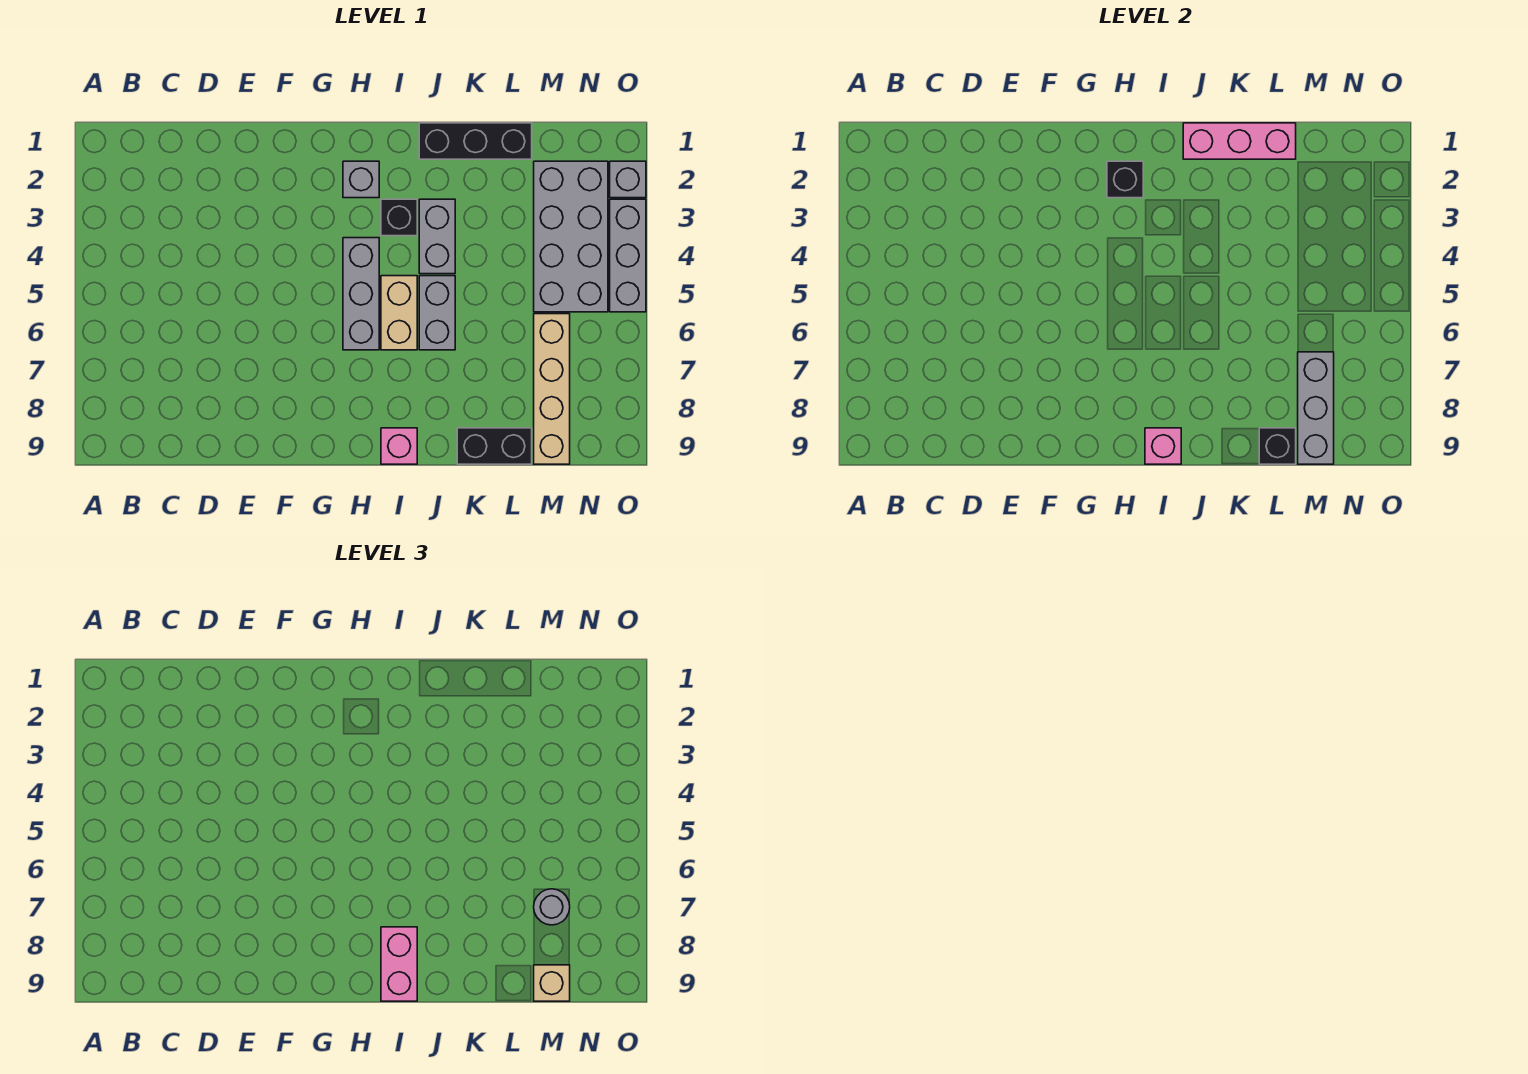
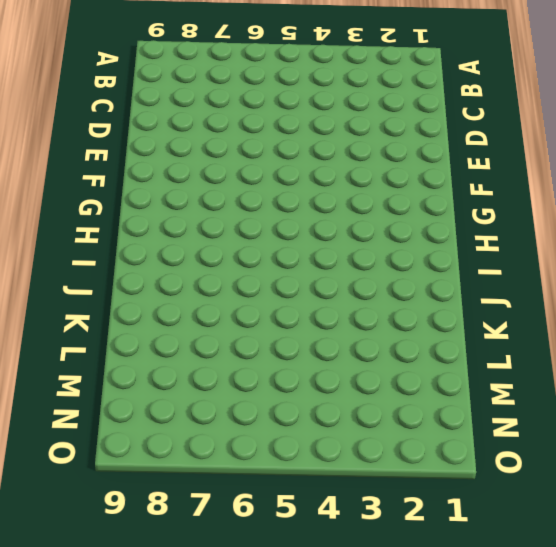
none -> grey brick H2 level 1
none -> grey brick H4:H6 level 1
none -> black brick I3 level 1

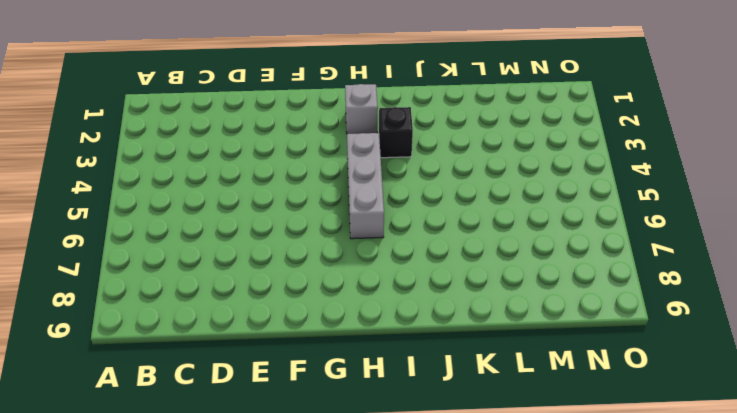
none -> tan brick I5:I6 level 1
none -> pink brick I9 level 1
none -> black brick J1:L1 level 1

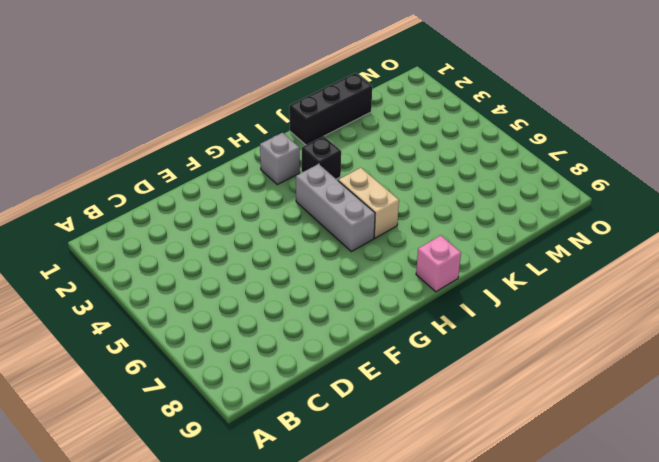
none -> grey brick J3:J4 level 1
none -> grey brick J5:J6 level 1
none -> black brick K9:L9 level 1

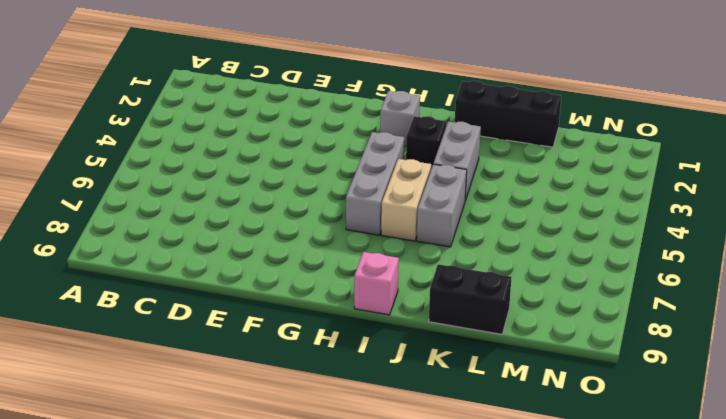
none -> grey brick M2:N5 level 1
none -> tan brick M6:M9 level 1
none -> grey brick O2 level 1

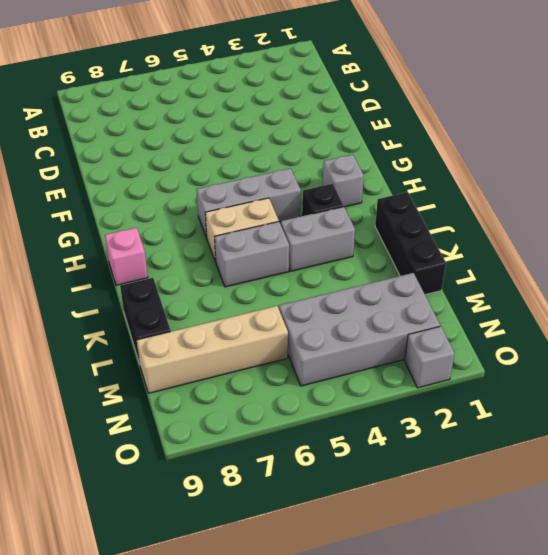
none -> grey brick O3:O5 level 1
none -> black brick H2 level 2
none -> pink brick I9 level 2

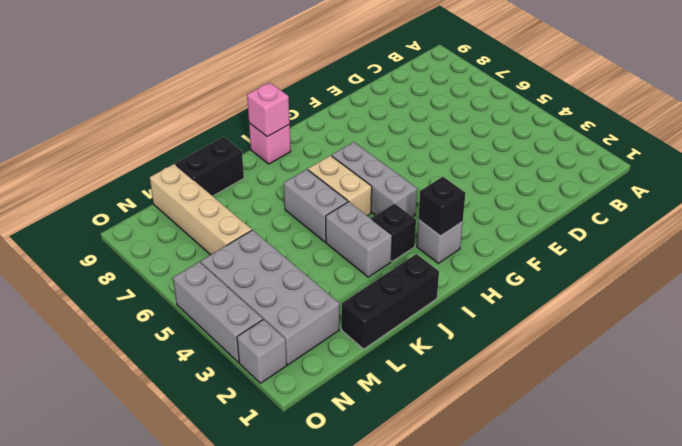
none -> pink brick J1:L1 level 2
none -> black brick L9 level 2
none -> grey brick M7:M9 level 2

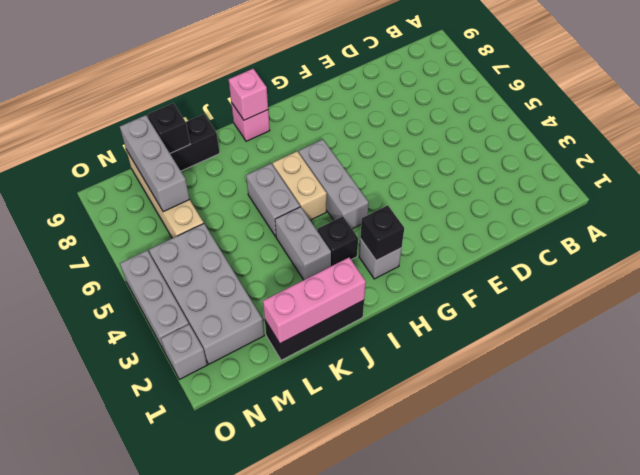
none -> pink brick I8:I9 level 3
none -> grey round brick M7 level 3
none -> tan brick M9 level 3

